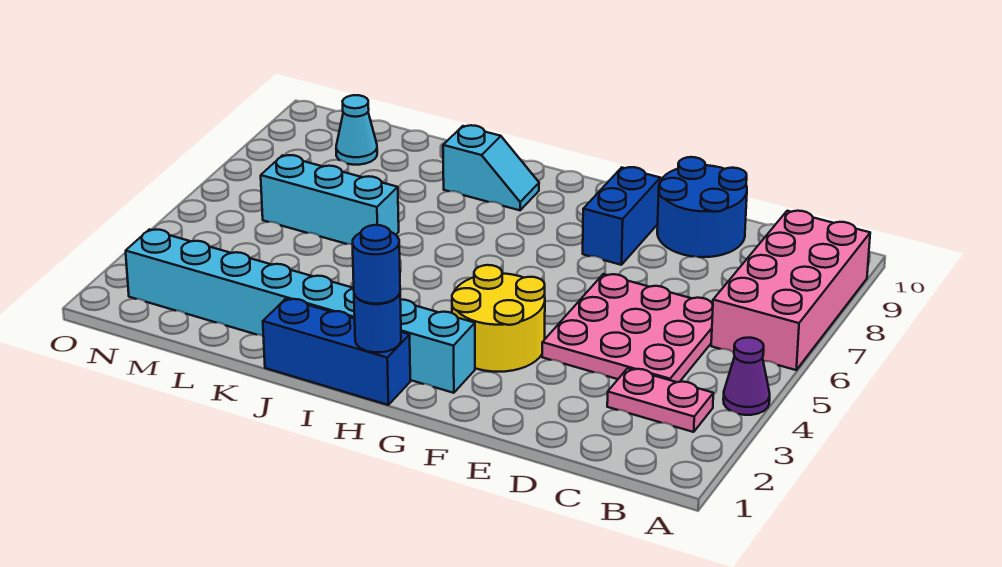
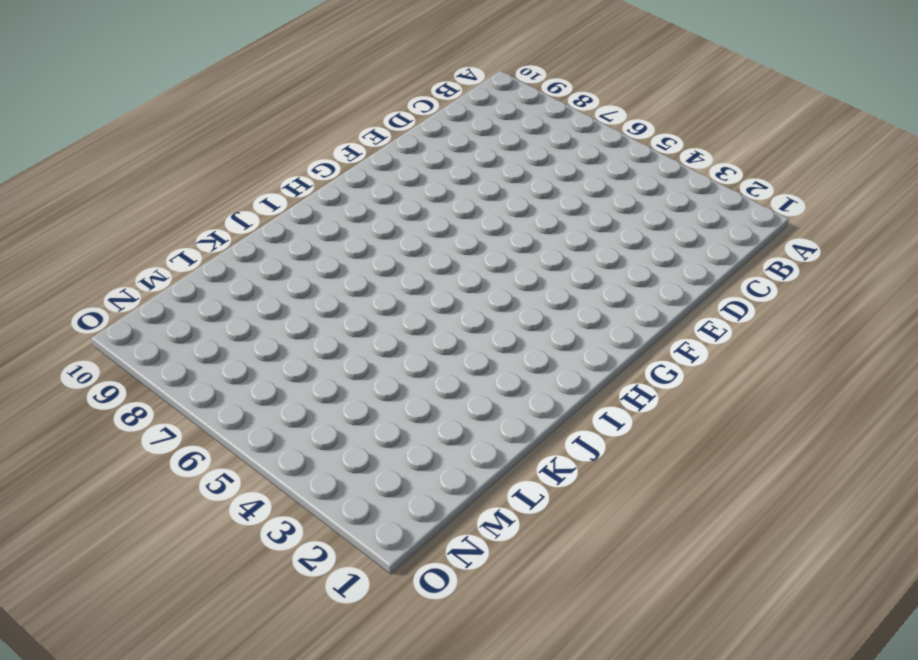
none -> purple cone A4 level 1
none -> pink brick A6:B9 level 1
none -> pink plate B3:C3 level 1

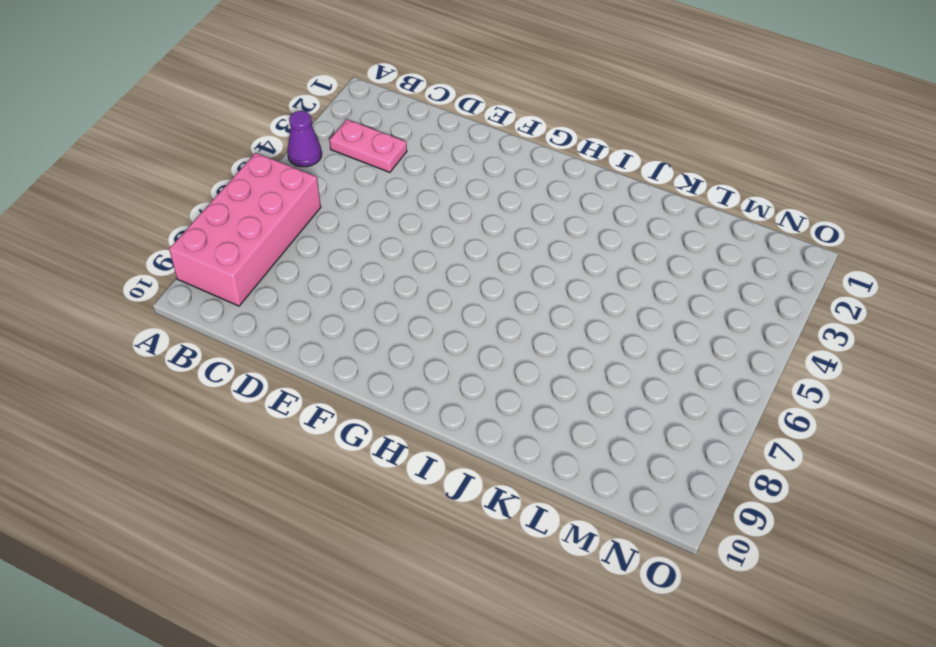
none -> pink plate C4:E6 level 1
none -> blue round brick D9:E10 level 1
none -> yellow round brick F3:G4 level 1

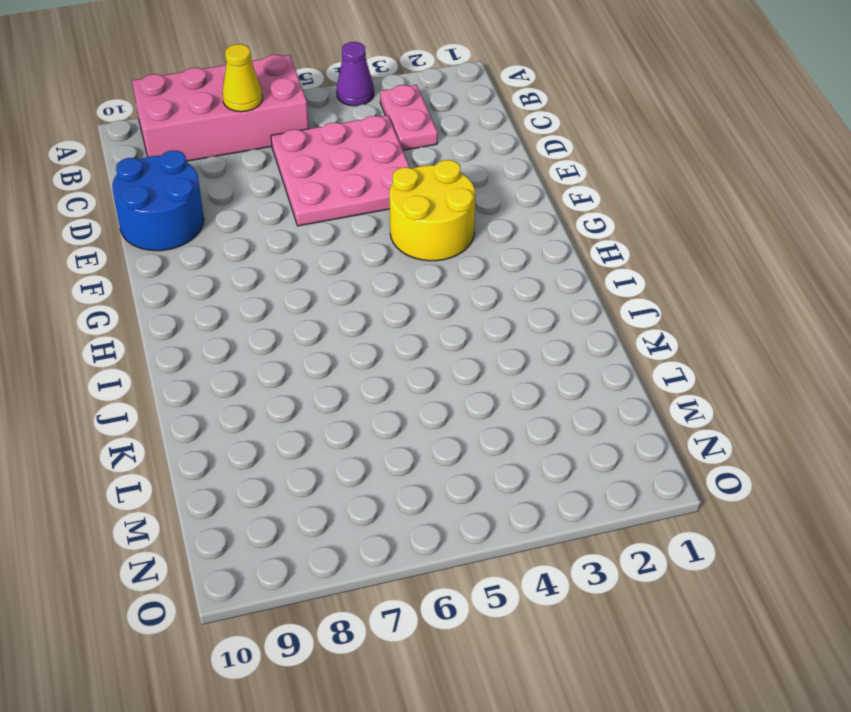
yellow cone B7 level 2 -> none
none -> blue brick F8:F9 level 1
none -> cyan brick G2:N2 level 1
none -> blue brick H1:J1 level 1

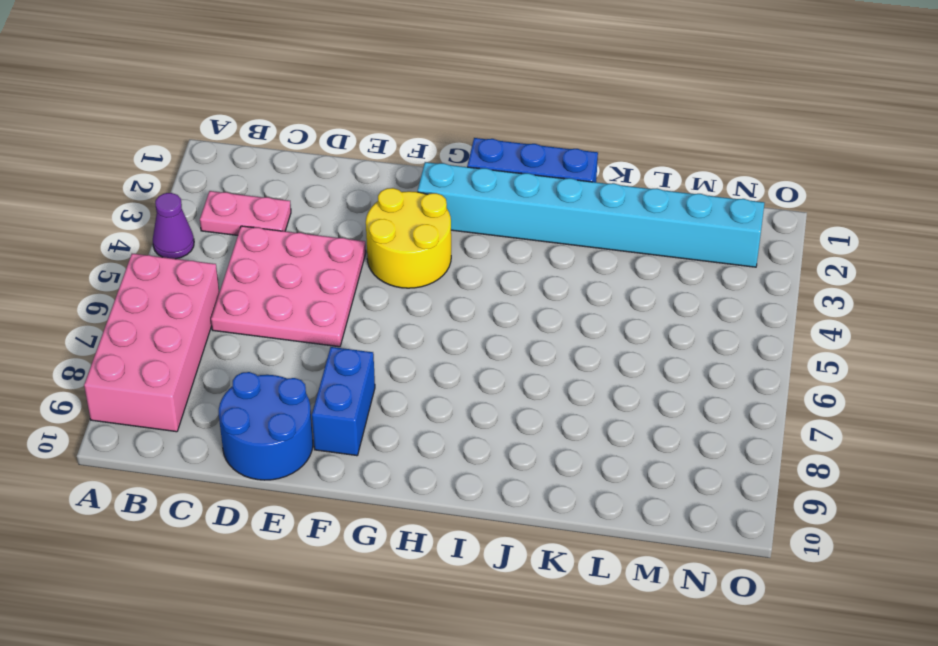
none -> cyan slope I9:J9 level 1 top J
none -> cyan brick K6:M6 level 1
none -> cyan cone M9 level 1

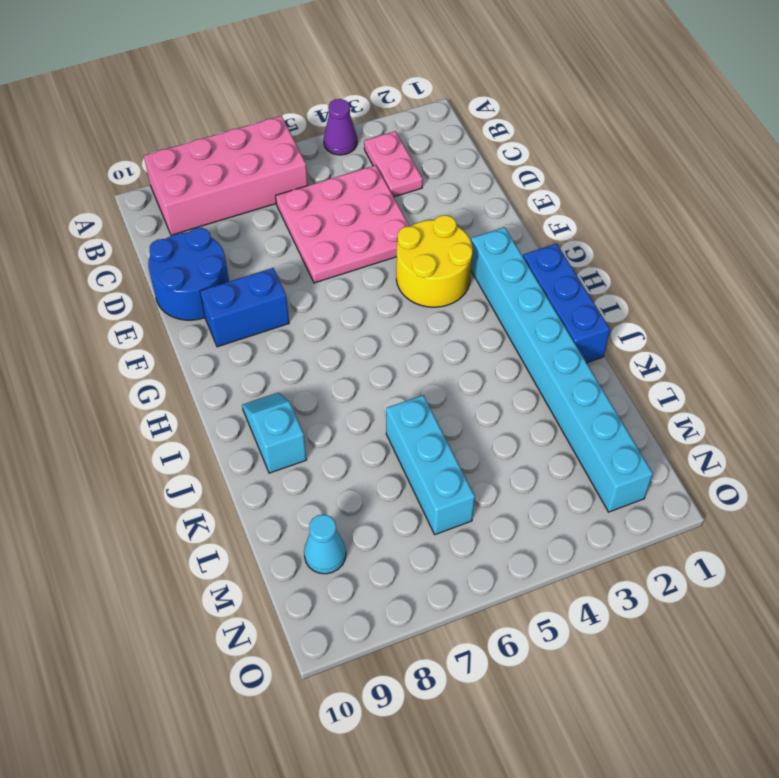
none -> blue round brick H1 level 2
none -> blue round brick H1 level 3

